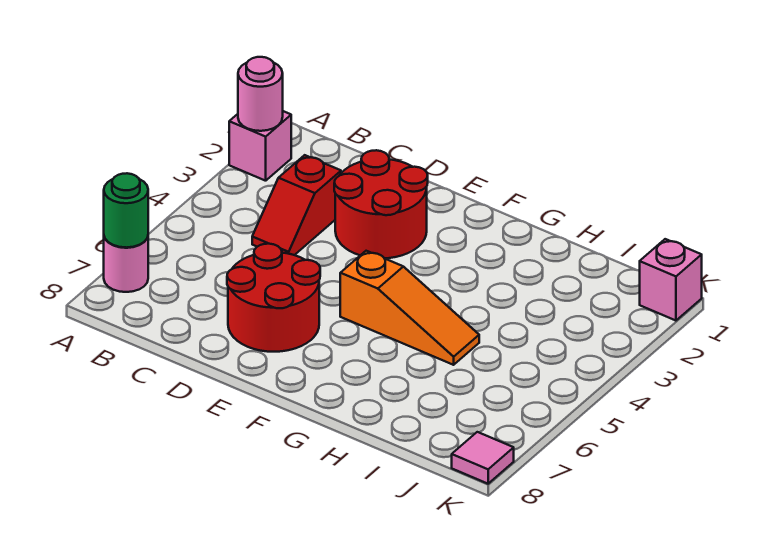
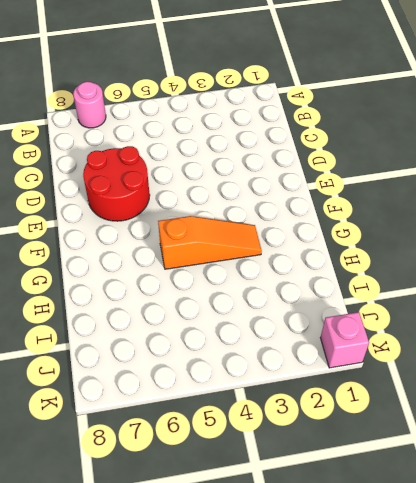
orange slope G3:G5 level 1 top 5 -> orange slope F5:H5 level 1 top F
none -> pink brick A2 level 1
none -> red slope C3:C4 level 1 top 3

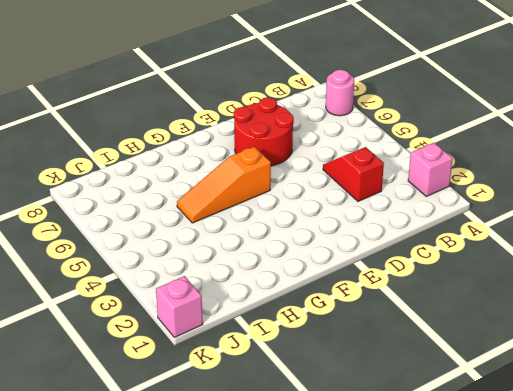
none -> red round brick D2:E3 level 1
none -> pink tile K8 level 1

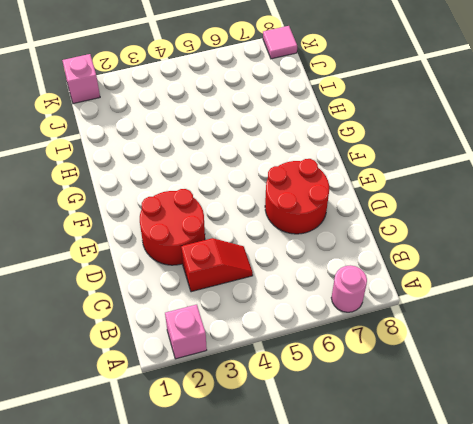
none -> orange slope F5:H5 level 1 top F
none -> pink round brick A2 level 2

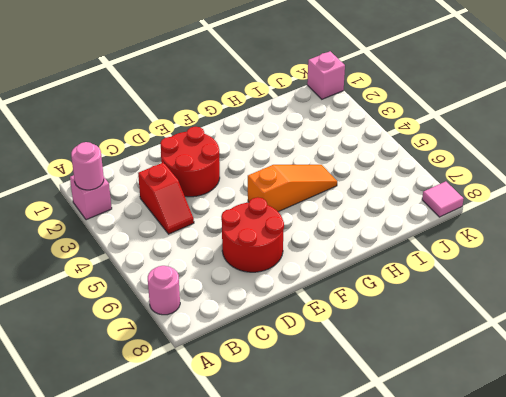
none -> green round brick A7 level 2

